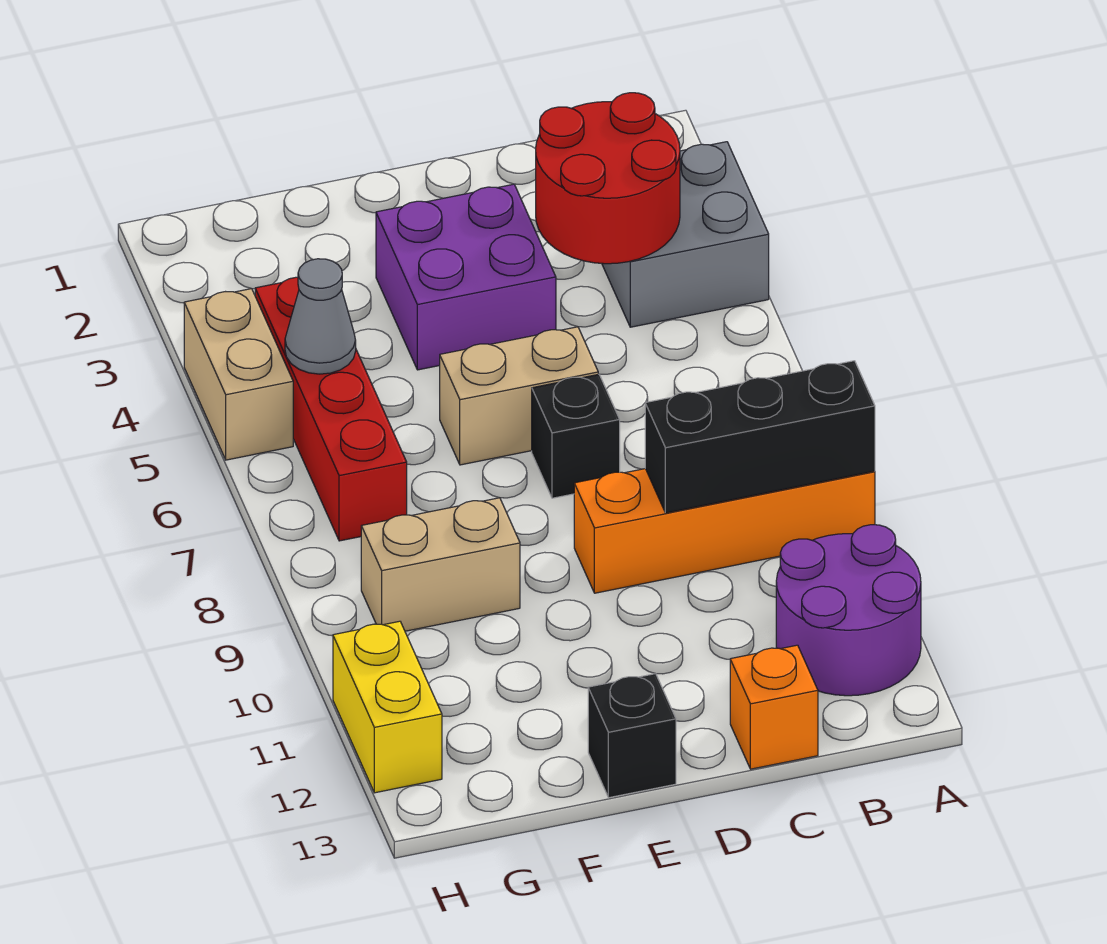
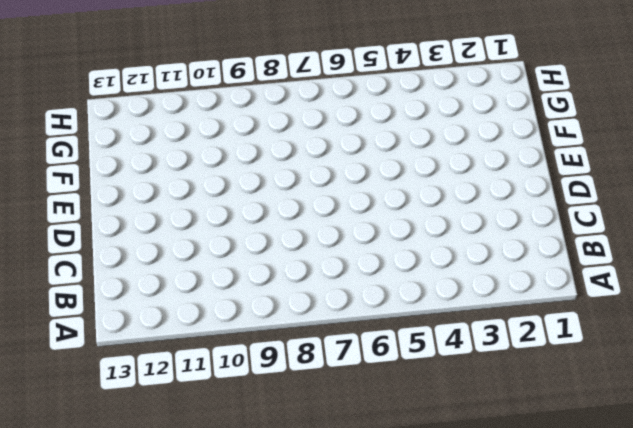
none -> grey brick A3:B4 level 1
none -> orange brick A9:D9 level 1
none -> purple round brick A11:B12 level 1

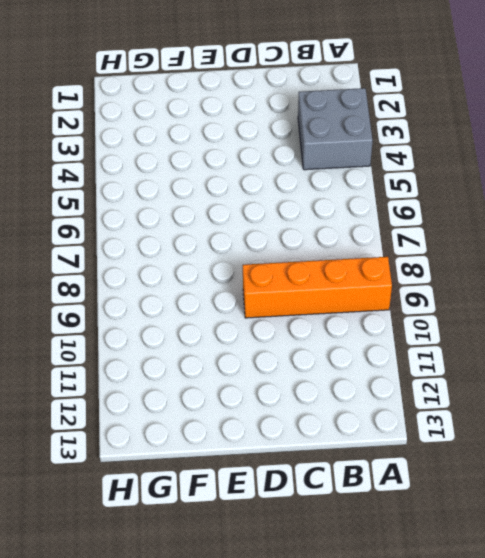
none -> purple round brick A11:B12 level 1
none -> orange brick C13 level 1
none -> purple brick D3:E4 level 1

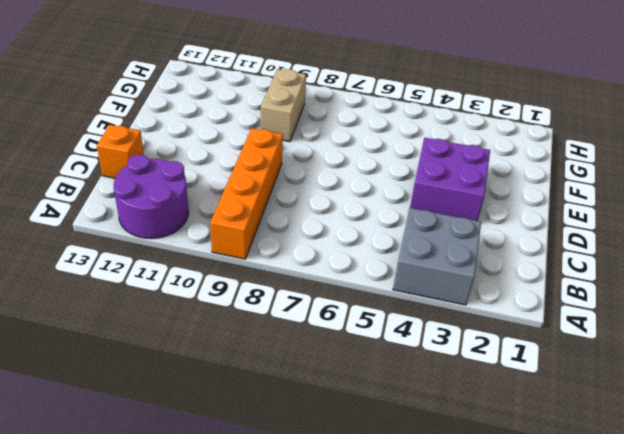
none -> tan brick D6:E6 level 1
none -> black brick D7 level 1
none -> black brick E13 level 1

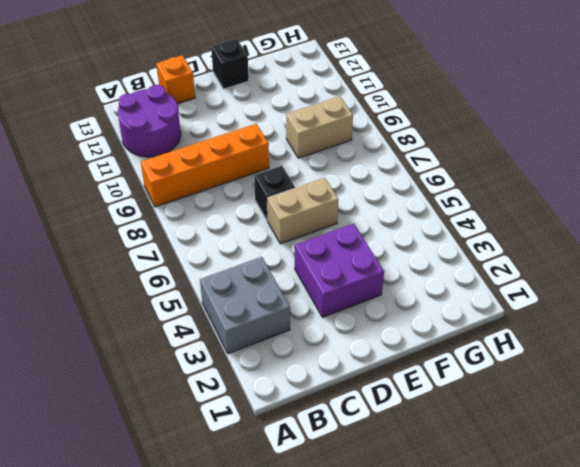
none -> red brick G4:G7 level 1
none -> tan brick H4:H5 level 1
none -> yellow brick H11:H12 level 1

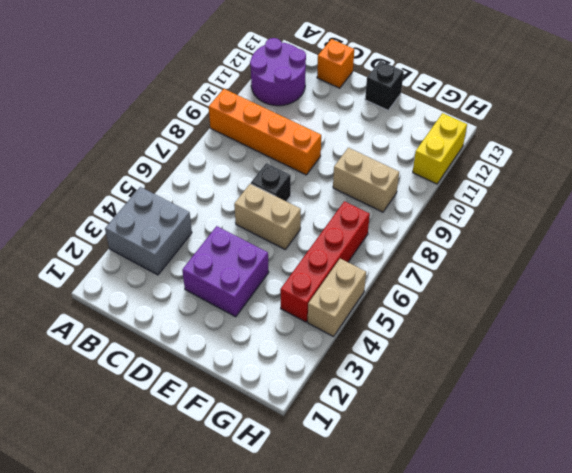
none -> black brick A9:C9 level 2
none -> red round brick B3:C4 level 2
none -> grey cone G5 level 2

